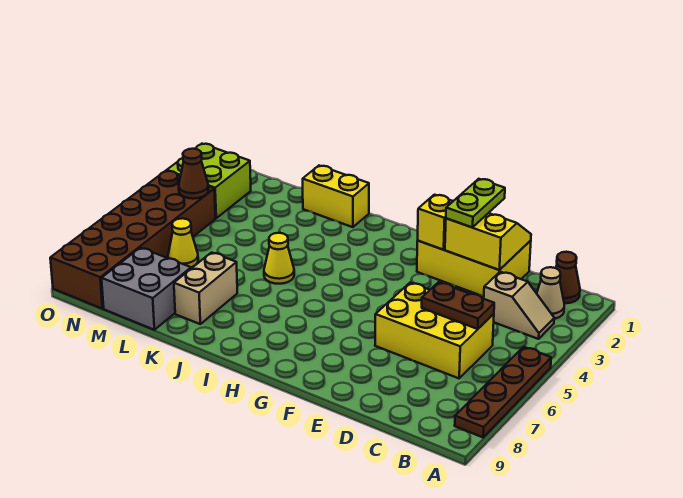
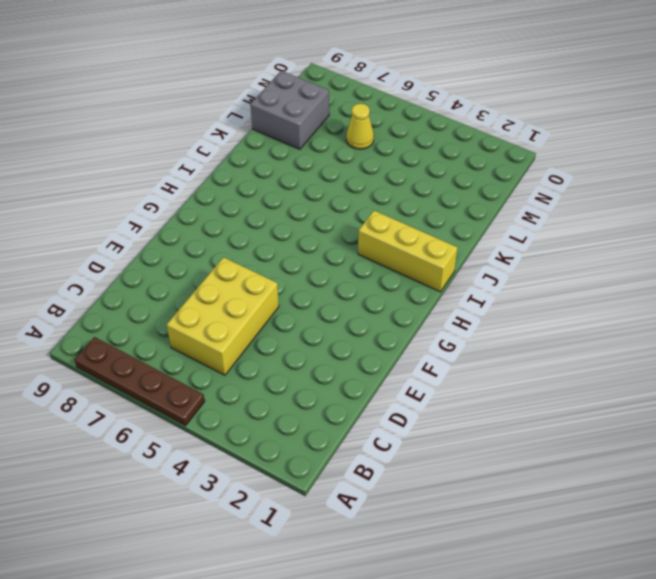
yellow brick I1:I3 level 1 -> none
none -> brown cone B1 level 1
none -> tan cone B2 level 1
none -> tan slope B3:C3 level 1 top C

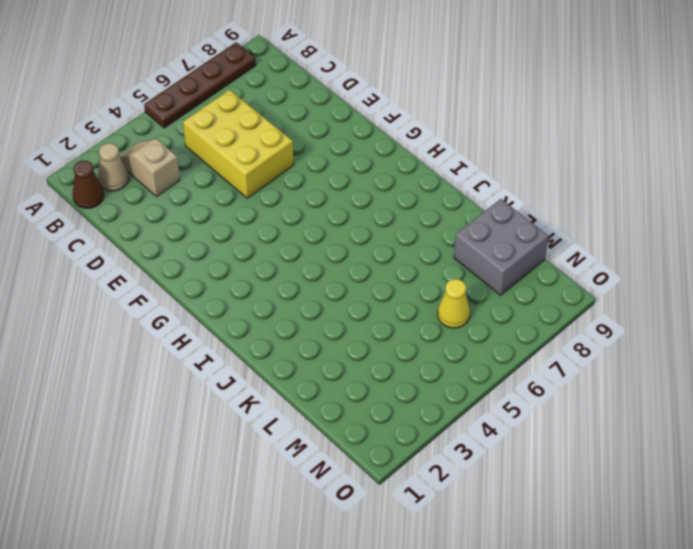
none -> yellow brick D1:F2 level 1
none -> yellow brick J1:K1 level 1
none -> yellow cone J5 level 1

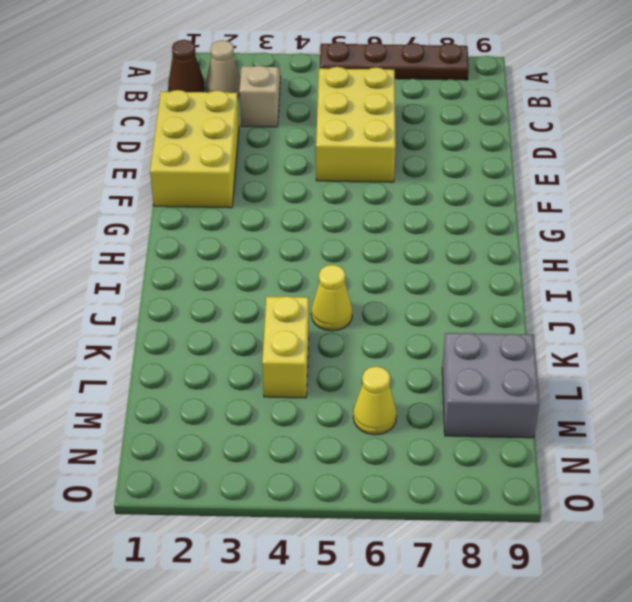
yellow brick K4:L4 level 1 -> yellow brick J1:K1 level 1
none -> tan brick K7:K8 level 1
none -> lime brick N2:O3 level 1
none -> brown brick N4:O9 level 1

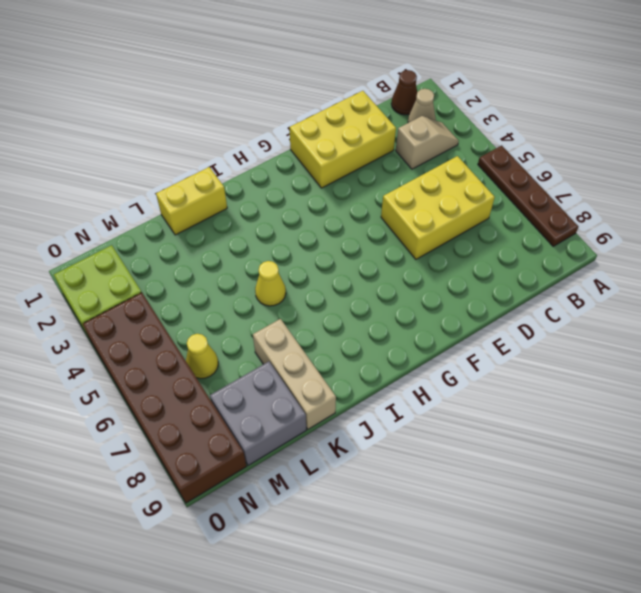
tan brick K7:K9 level 1 -> tan brick K7:K8 level 1
none -> brown plate C5:D5 level 2
none -> yellow slope D1:E2 level 2 top 2
none -> yellow brick F2 level 2

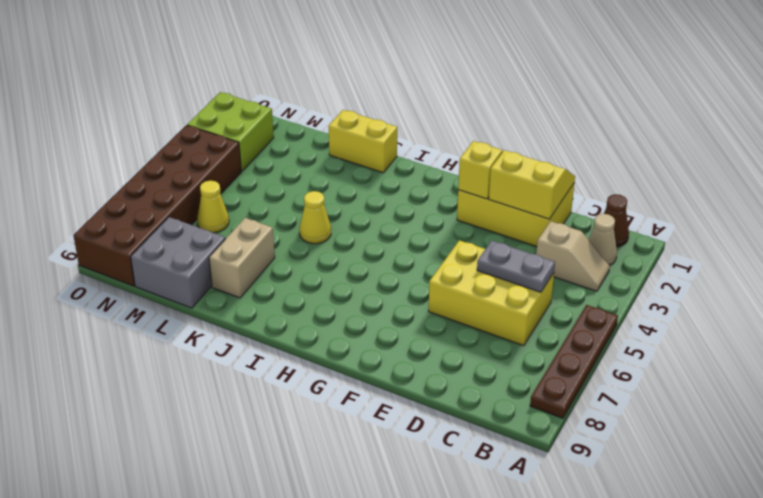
grey plate C5:D5 level 2 -> brown plate C5:D5 level 2
none -> brown cone N4 level 2
none -> lime plate E1:E2 level 3

